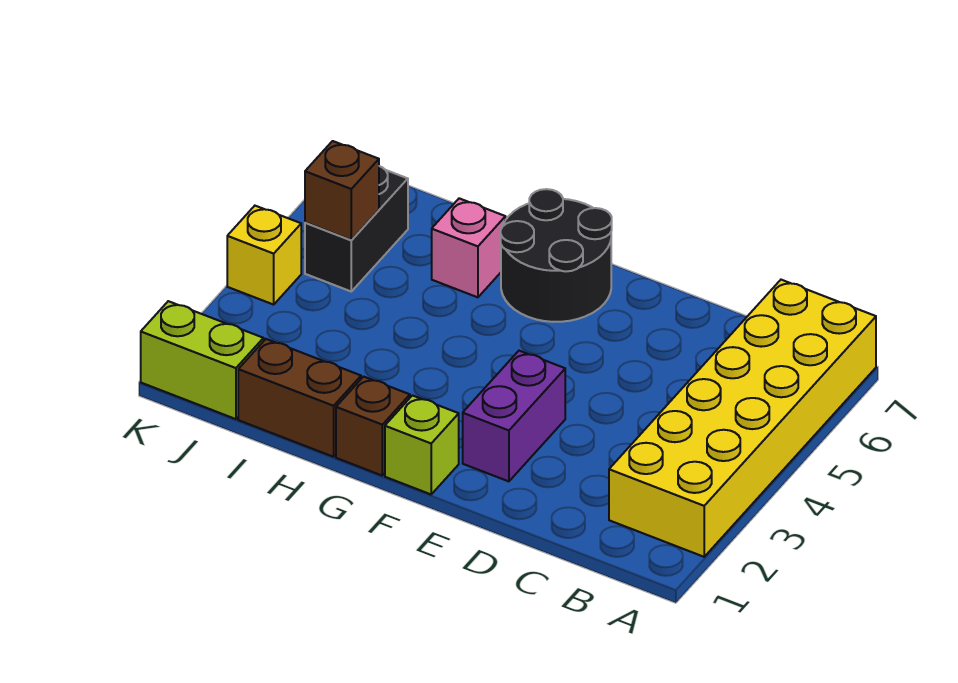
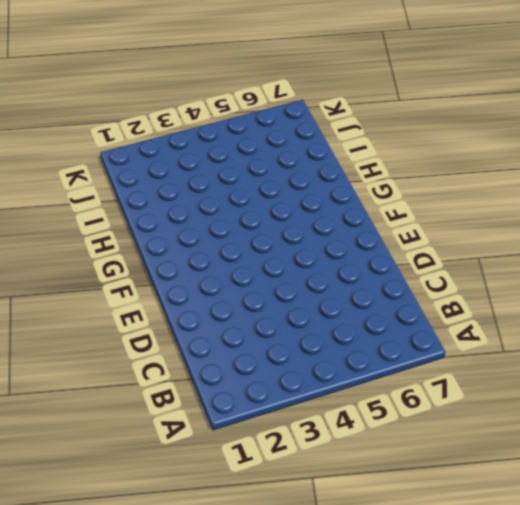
none -> yellow brick A2:B7 level 1
none -> purple brick E2:E3 level 1

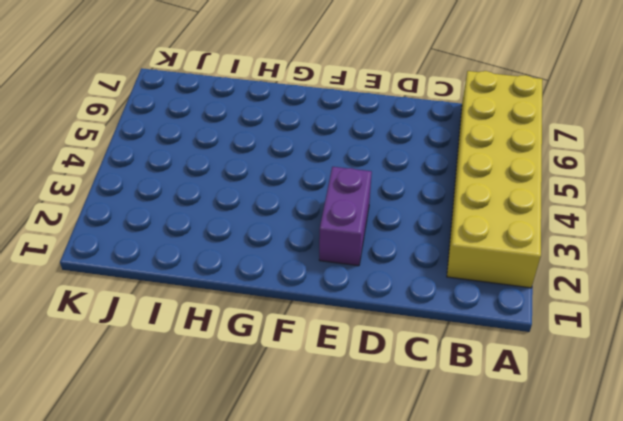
none -> lime brick F1 level 1
none -> black round brick F6:G7 level 1

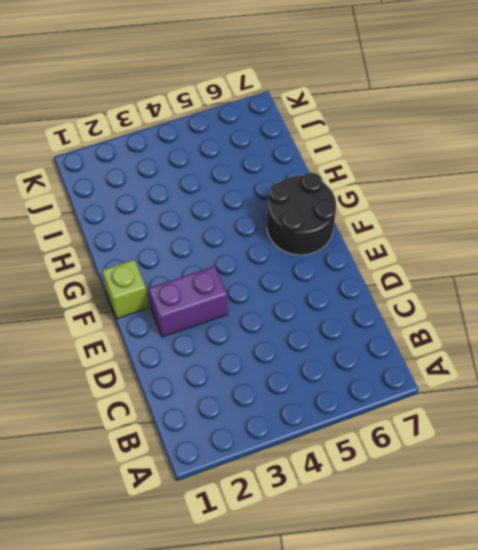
none -> yellow brick A2:B7 level 1
none -> brown brick G1 level 1

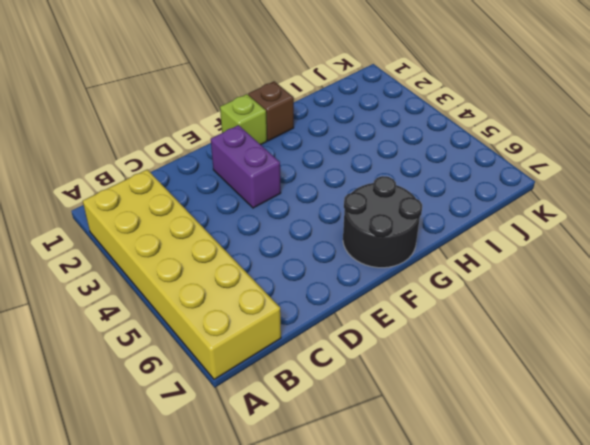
none -> brown brick H1:I1 level 1
none -> pink brick H6 level 1

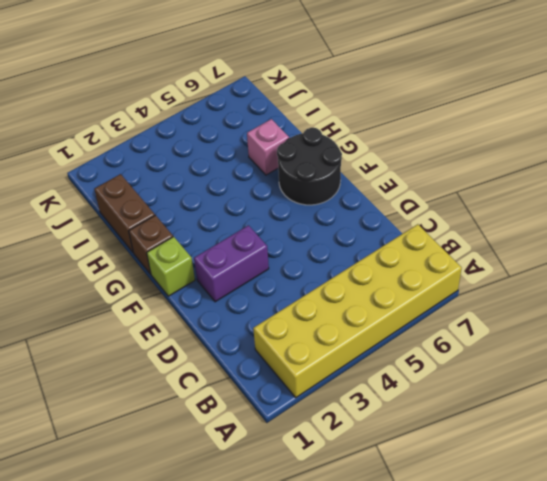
none -> lime brick J1:K1 level 1
none -> black brick J5:J6 level 1

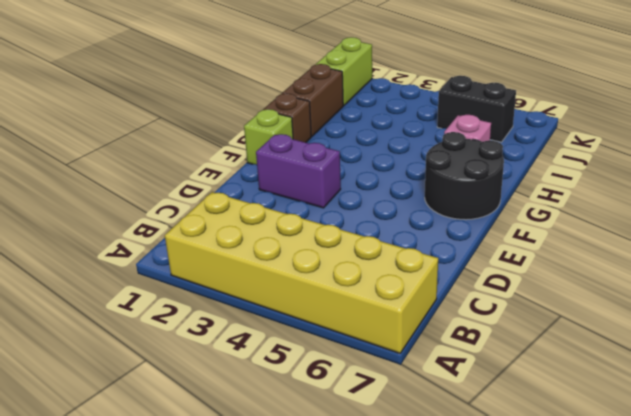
none -> yellow brick K4 level 1
none -> brown brick J5 level 2

